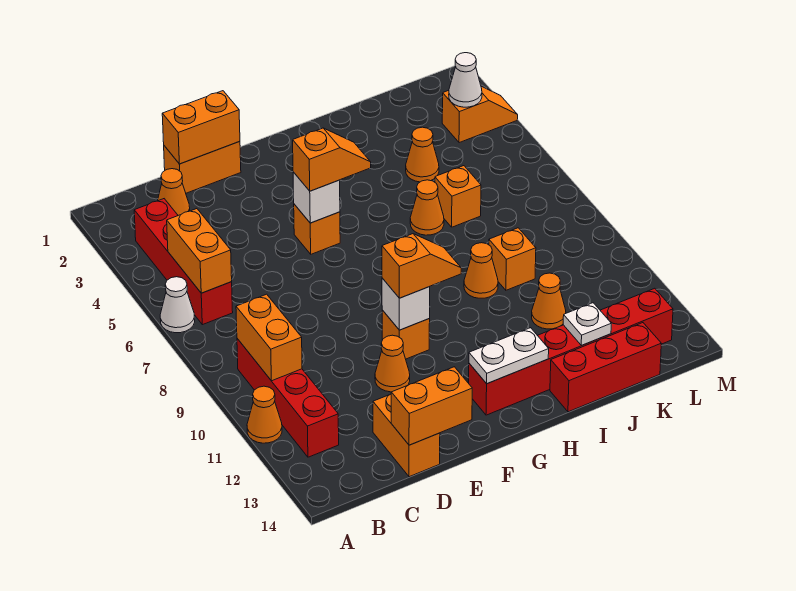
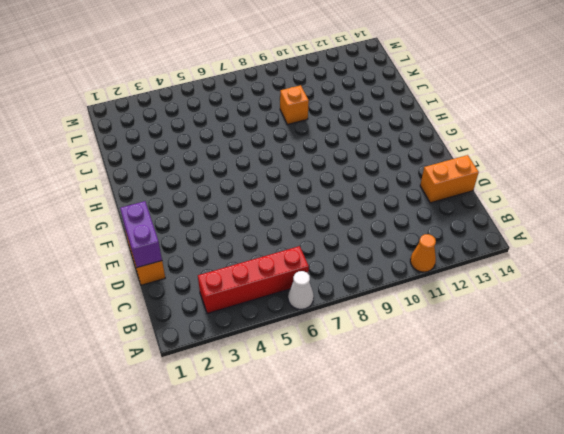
purple brick D1:E1 level 2 -> orange brick D1:E1 level 2
none -> red brick B9:B12 level 1
none -> orange cone C2 level 1
none -> orange cone E11 level 1
none -> orange brick F5 level 1

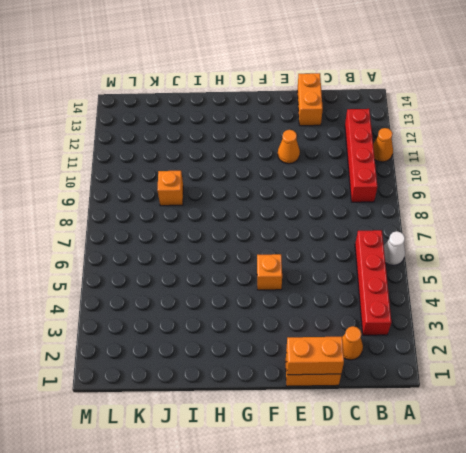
none -> orange brick F10 level 1
none -> red brick G13:L13 level 1
none -> orange cone I6 level 1
none -> orange cone I9 level 1

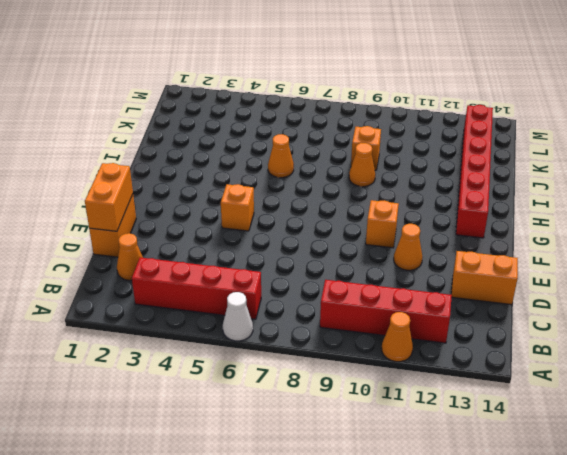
none -> red brick I14:K14 level 1
none -> orange cone J4 level 1
none -> orange brick J6 level 1
none -> orange cone J11 level 1

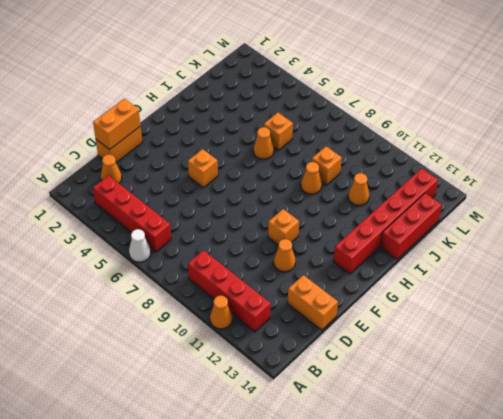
none -> orange cone J4 level 1
none -> orange slope L3:M3 level 1 top L
none -> orange brick B5:B6 level 2
none -> orange brick B9:B10 level 2

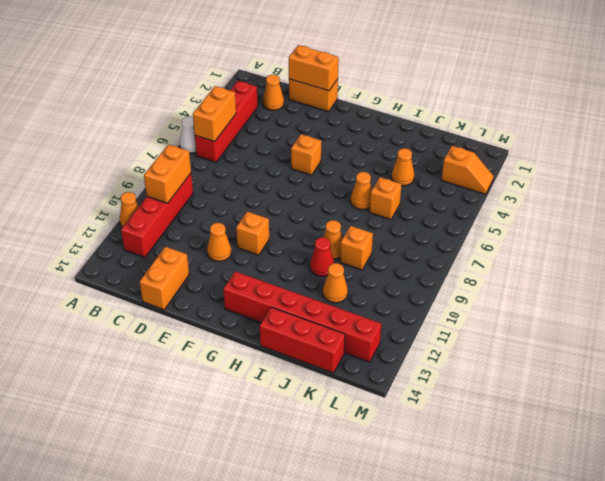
red cone I10 level 1 -> none
none -> orange brick D14:E14 level 2
none -> white brick F5 level 2
none -> white brick F10 level 2
none -> white plate G13:H13 level 2

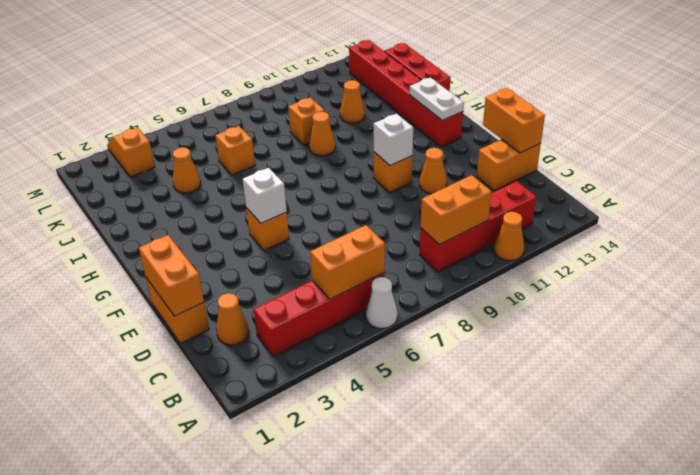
none -> orange cone I6 level 1
none -> white plate J13 level 2
none -> white cone L3 level 2
none -> orange slope F5:G5 level 3 top F

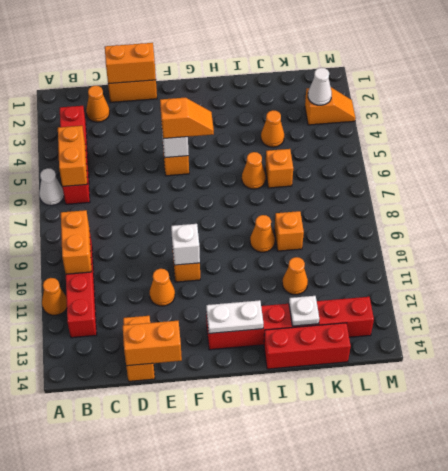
none -> orange slope F10:G10 level 3 top F

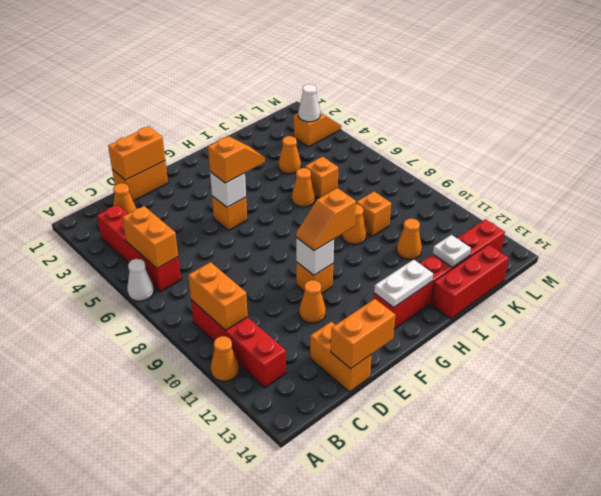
orange slope F10:G10 level 3 top G -> orange slope F10:G10 level 3 top F

